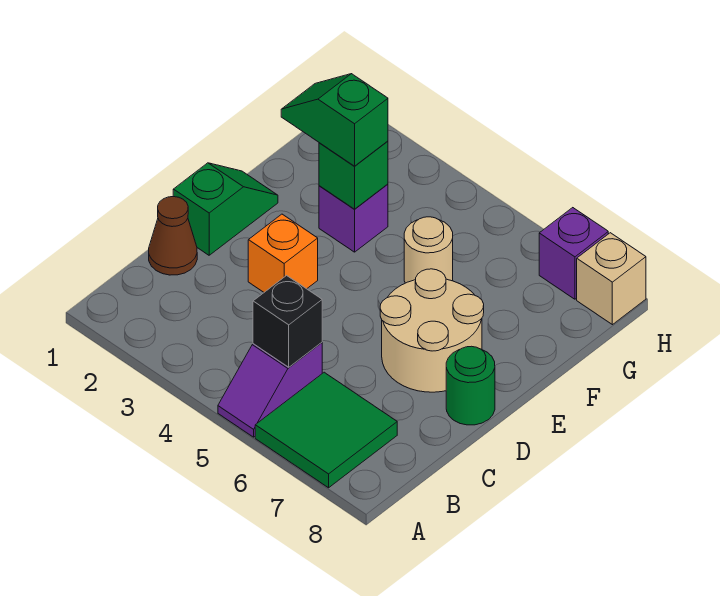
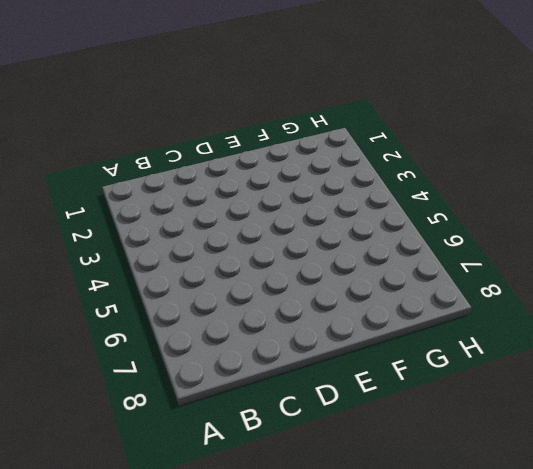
none -> purple slope A5:B5 level 1 top B
none -> green tile A6:B7 level 1
none -> brown cone C1 level 1

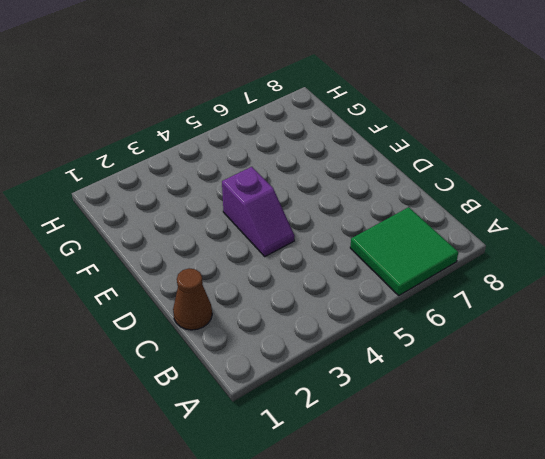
purple slope D4:E4 level 1 top E -> purple slope A5:B5 level 1 top B
none -> green slope D1:E1 level 1 top D
none -> orange brick D3 level 1
none -> tan round brick D6:E7 level 1

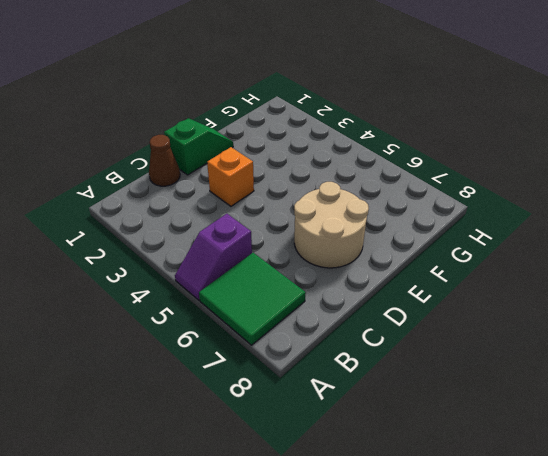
none -> green round brick D8 level 1
none -> purple brick F3 level 1
none -> tan round brick F5 level 1

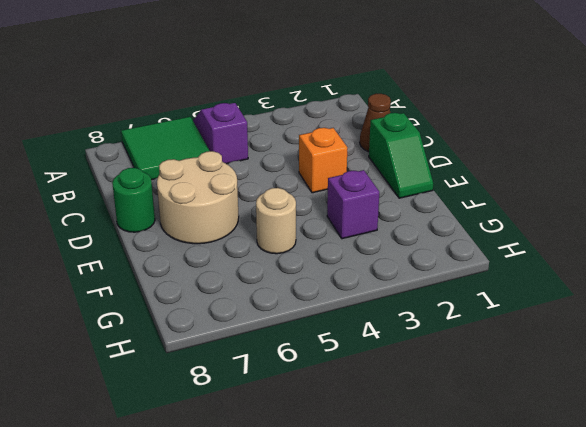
none -> purple brick H7 level 1
none -> tan brick H8 level 1
none -> black brick B5 level 2

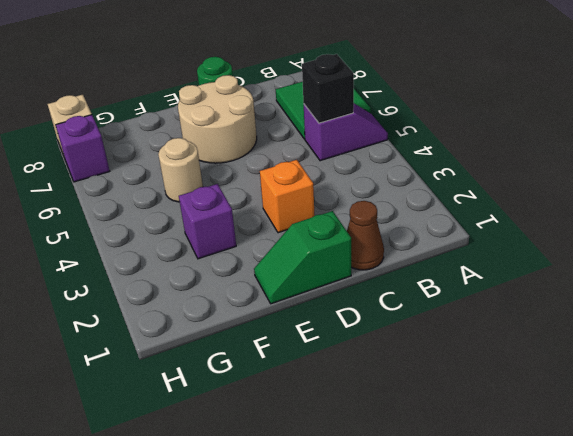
none -> green brick F3 level 2
none -> green slope F2:F3 level 3 top 3

